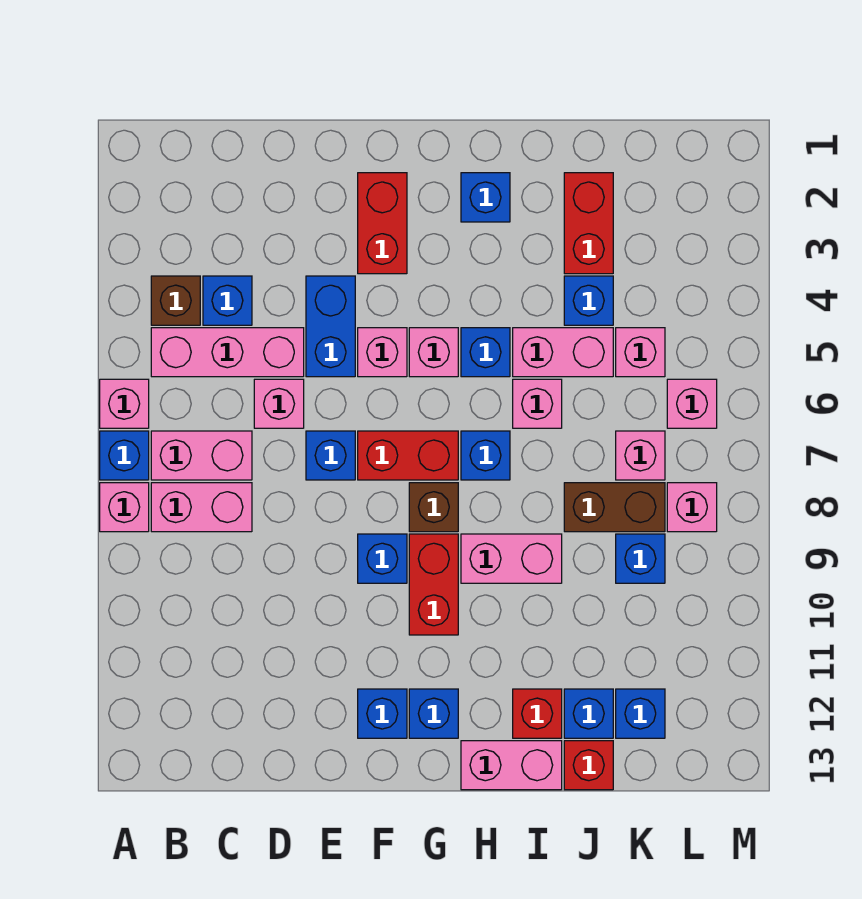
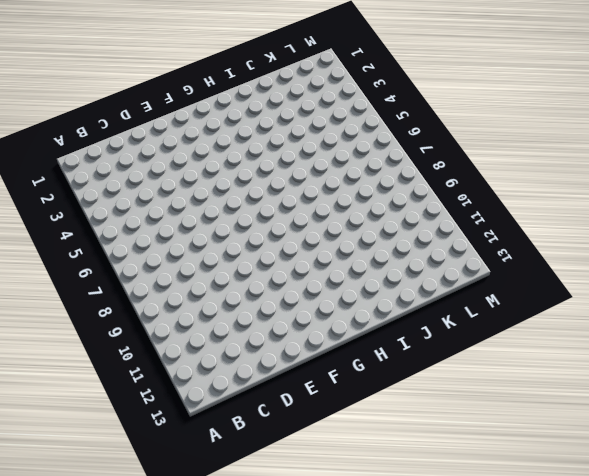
none -> pink brick A6 level 1
none -> blue brick A7 level 1
none -> pink brick A8 level 1
none -> brown brick B4 level 1

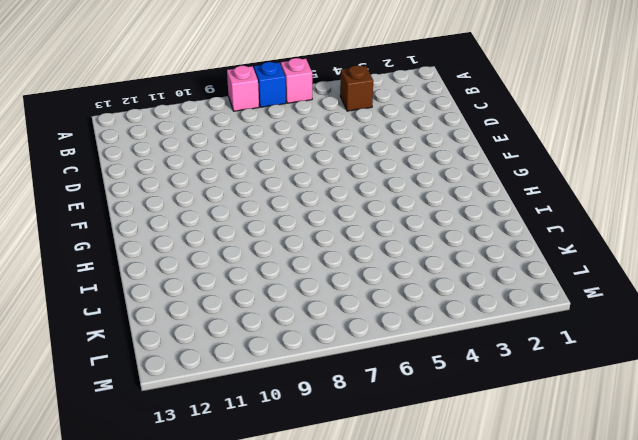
none -> pink brick B5:D5 level 1
none -> pink brick B7:C7 level 1
none -> pink brick B8:C8 level 1
none -> blue brick C4 level 1

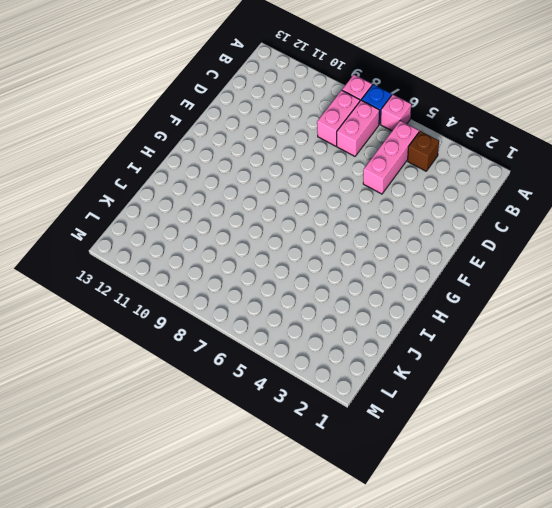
none -> blue brick C4 level 1
none -> pink brick D6 level 1
none -> blue brick E4:E5 level 1
none -> blue brick E7 level 1

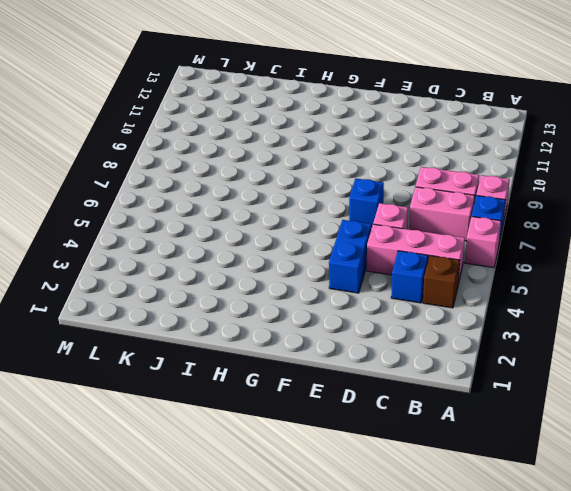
none -> red brick F2:F3 level 1
none -> pink brick F5 level 1
none -> red brick F7:G7 level 1
none -> blue brick F9 level 1

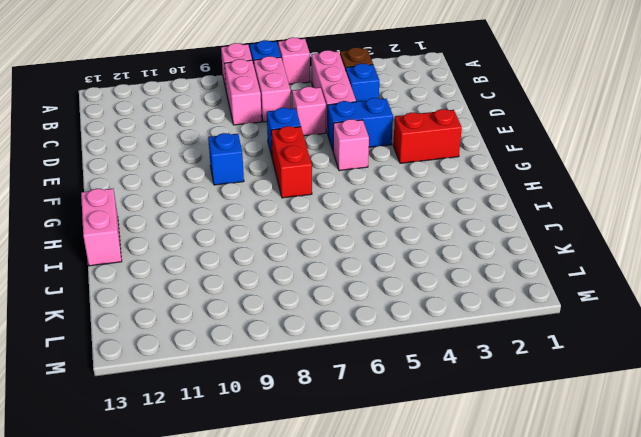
none -> blue brick F12 level 1
none -> pink brick G5 level 1
none -> brown brick G8 level 1
none -> red brick G9:G10 level 1

